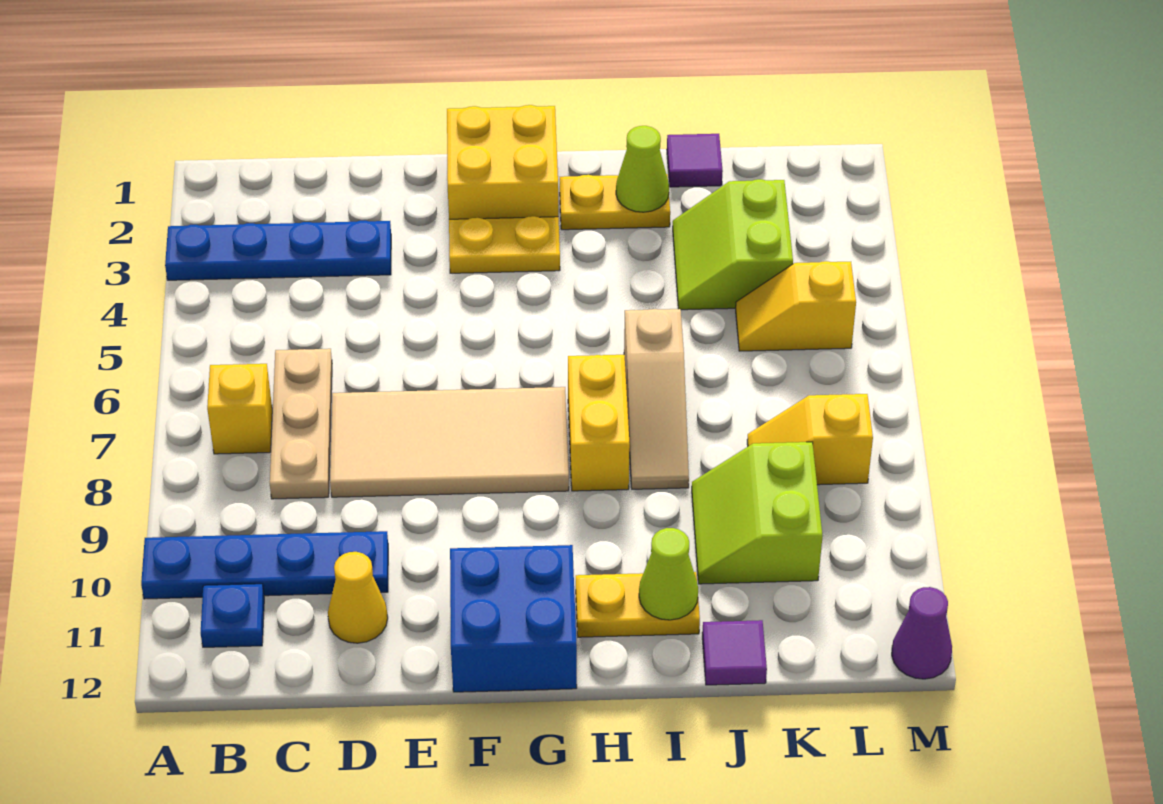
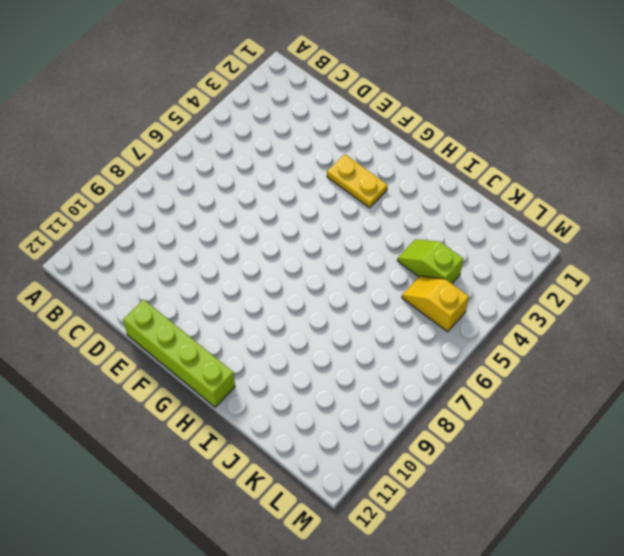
lime brick E12:H12 level 1 -> blue brick F11:G12 level 1
lime slope J4:K4 level 1 top K -> lime slope J3:K4 level 1 top K
none -> blue plate A3:D3 level 1
none -> blue plate A10:D10 level 1
none -> yellow brick B7 level 1

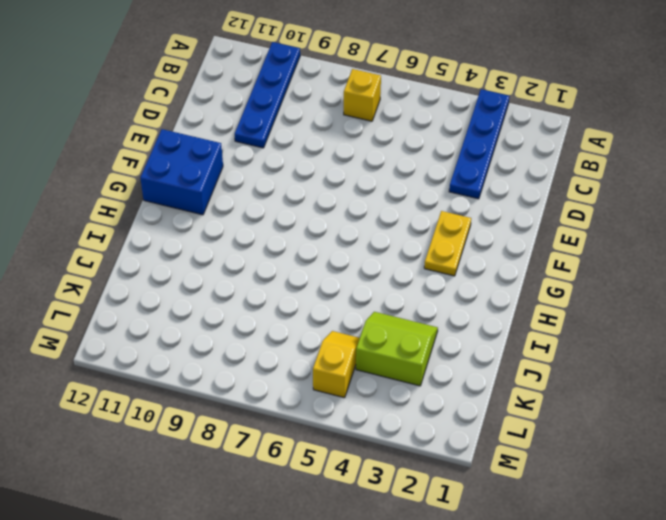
none -> blue plate B11 level 1
none -> tan plate C6:C8 level 1
none -> tan tile D7:G8 level 1

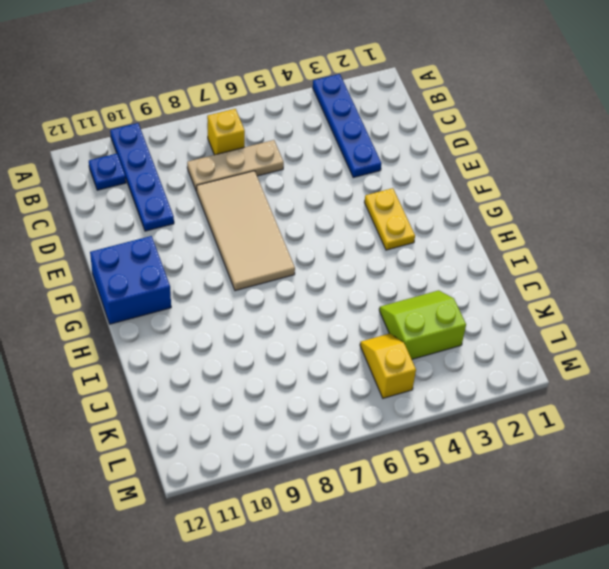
none -> yellow cone D11 level 1
none -> yellow brick F1:G2 level 1
none -> yellow plate H2:I2 level 1

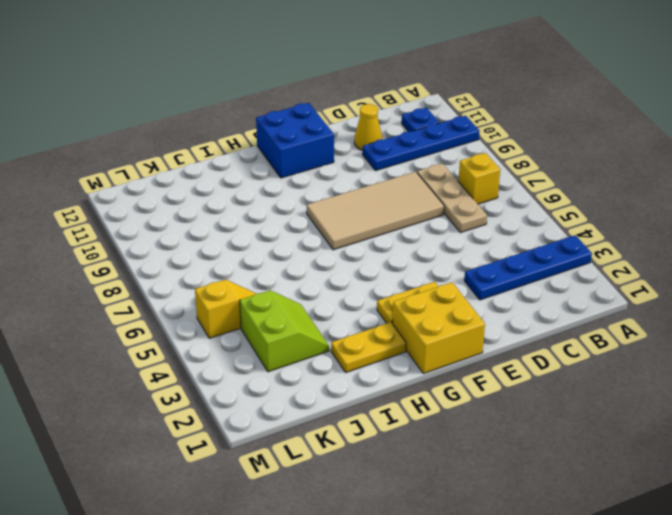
none -> yellow brick H7:H8 level 1
none -> yellow plate H11:I11 level 1
none -> tan slope I6:I8 level 1 top 6

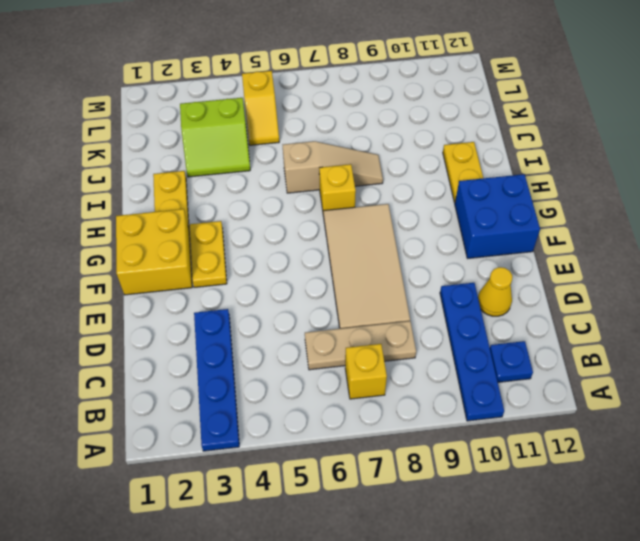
yellow brick H7 level 1 -> yellow brick H7:H8 level 1
none -> purple tile J1 level 1
none -> lime slope J9:K10 level 1 top K
none -> purple tile J12 level 1

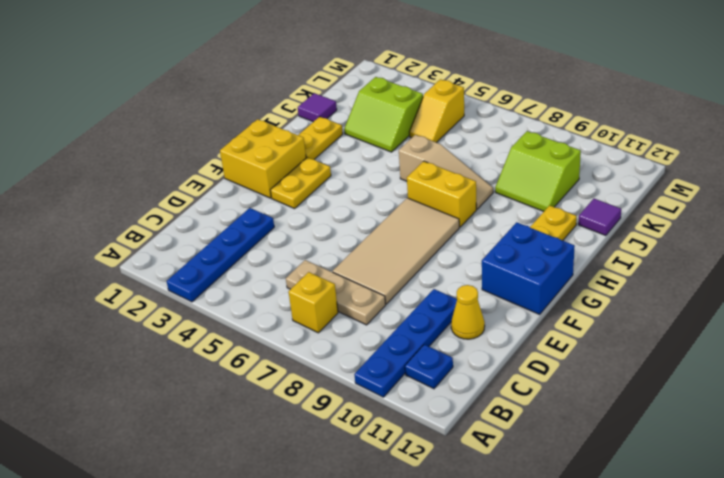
none -> yellow slope K8:L8 level 1 top L
none -> purple cone M12 level 1
none -> lime cone I2 level 2

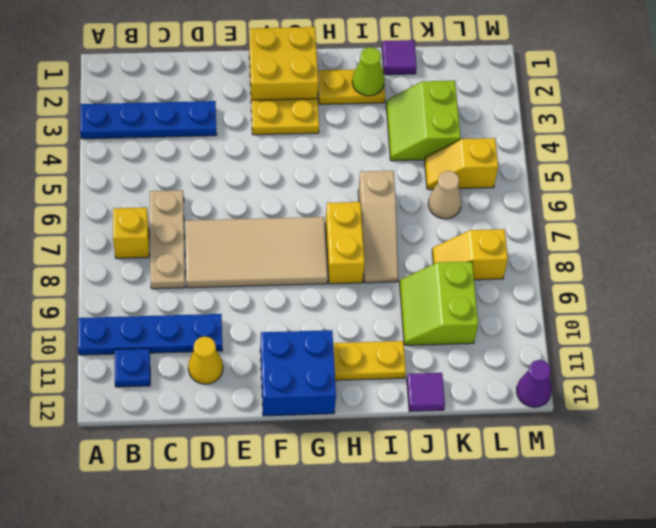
tan cone K6 level 1 -> none
none -> lime cone I11 level 2

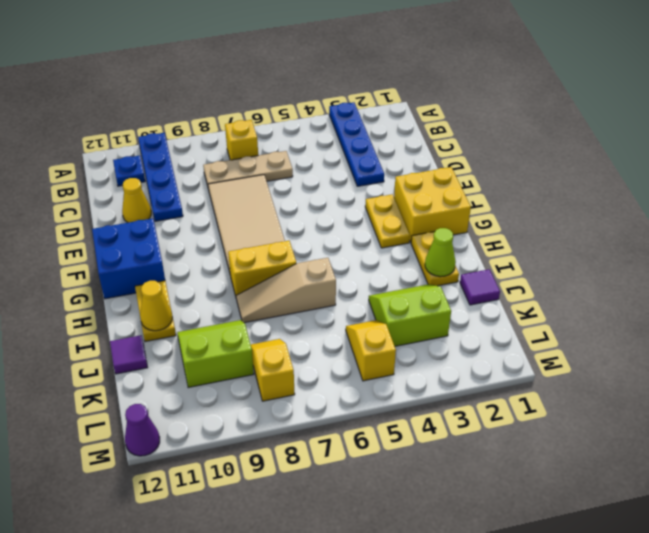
yellow cone I11 level 2 -> lime cone I11 level 2

